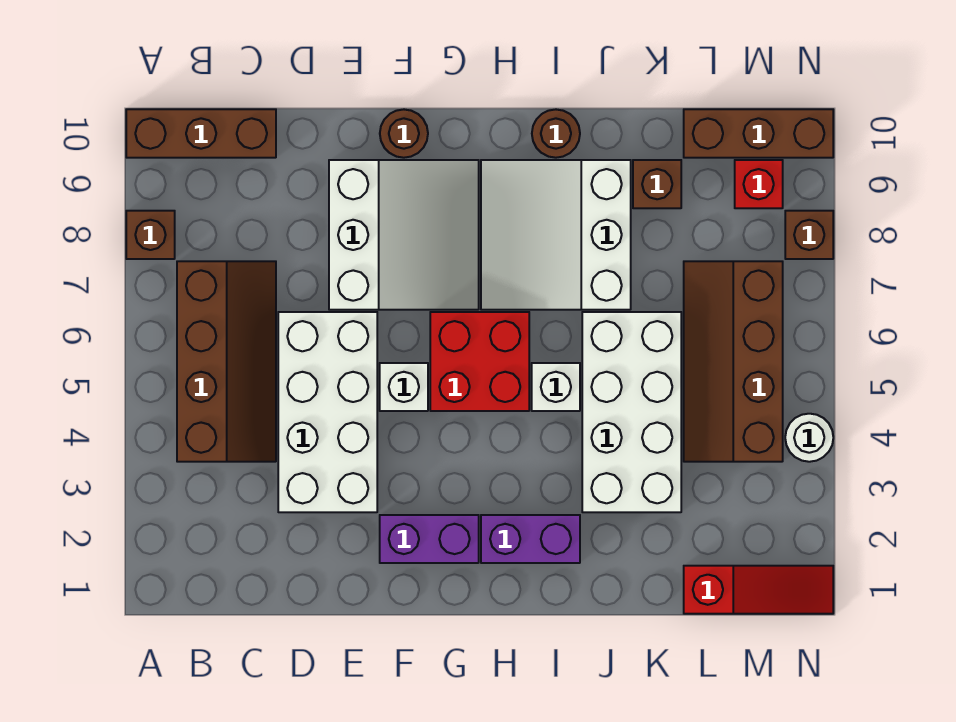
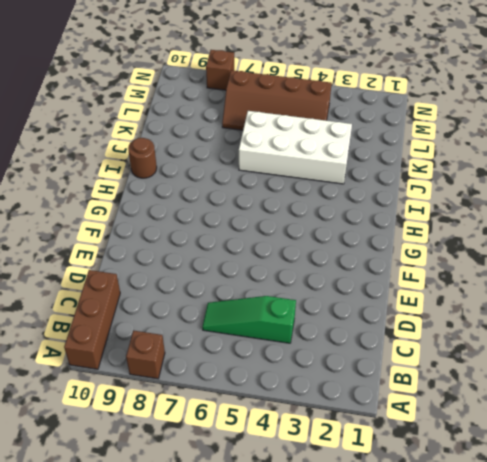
green slope C4:C6 level 1 top 4 -> brown slope B4:C7 level 1 top B
none -> white brick D3:E6 level 1
none -> white slope E7:G9 level 1 top E
none -> purple brick F2:G2 level 1

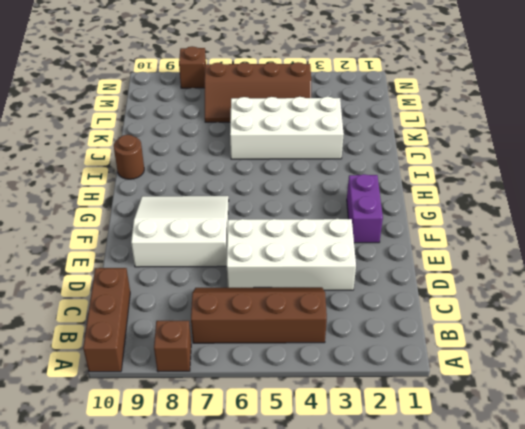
none -> white brick F5 level 1
none -> brown round brick F10 level 1
none -> red brick G5:H6 level 1

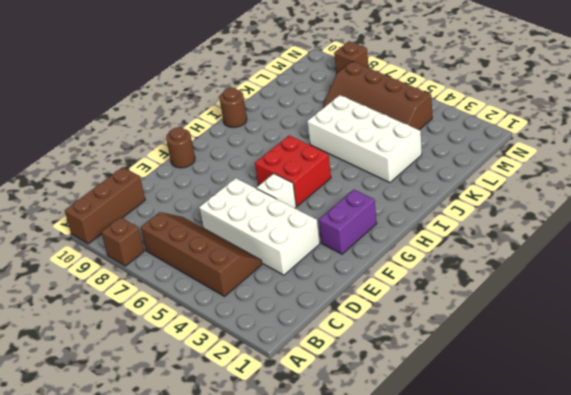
none -> white slope E7:G9 level 1 top E
none -> purple brick H2:I2 level 1
none -> white slope H7:J9 level 1 top J

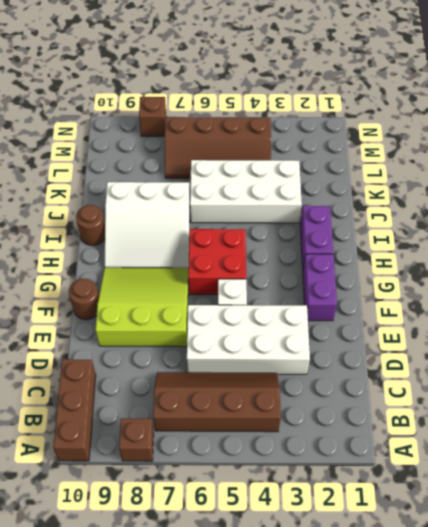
lime slope E7:G9 level 1 top E -> white slope E7:G9 level 1 top E
none -> white brick I5 level 1
none -> brown brick K9 level 1
none -> red slope L1:N1 level 1 top L

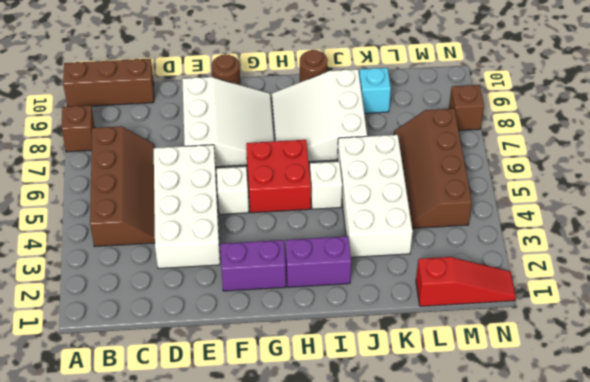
cyan brick K9 level 1 -> brown brick K9 level 1
none -> brown brick L10:N10 level 1
none -> red brick M9 level 1
none -> white round brick N4 level 1

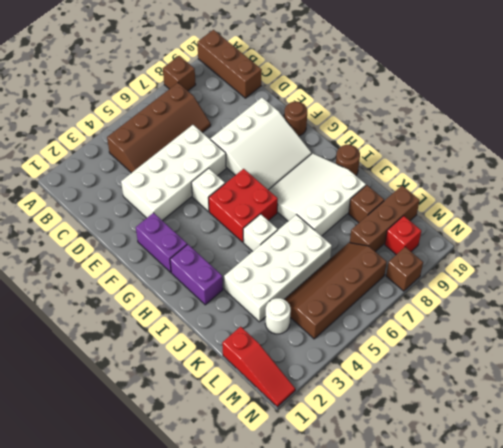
white round brick L3 level 1 -> white round brick N4 level 1
brown brick L8:L10 level 1 -> brown brick L10:N10 level 1

